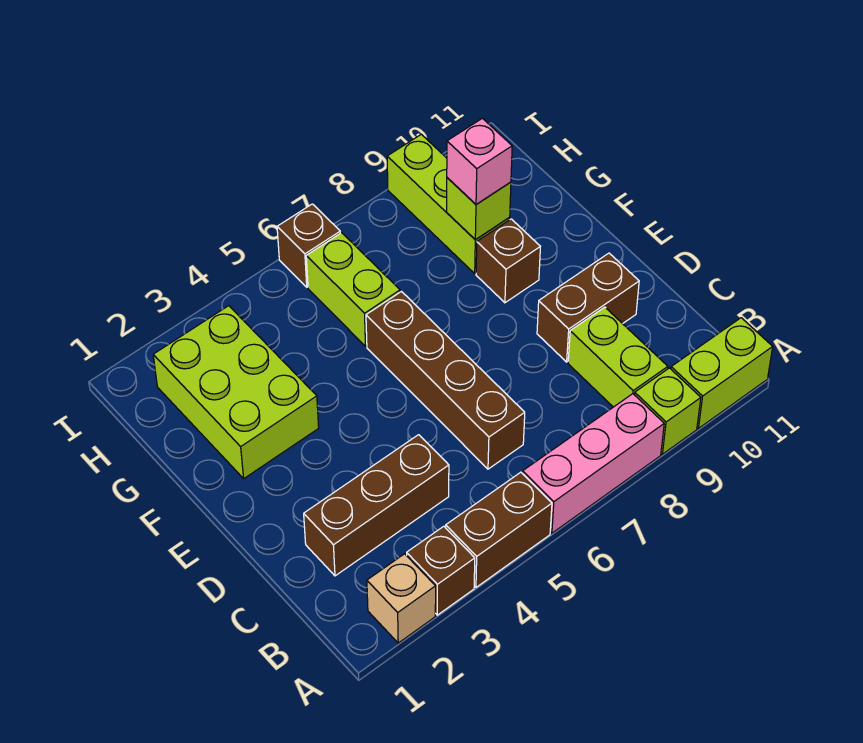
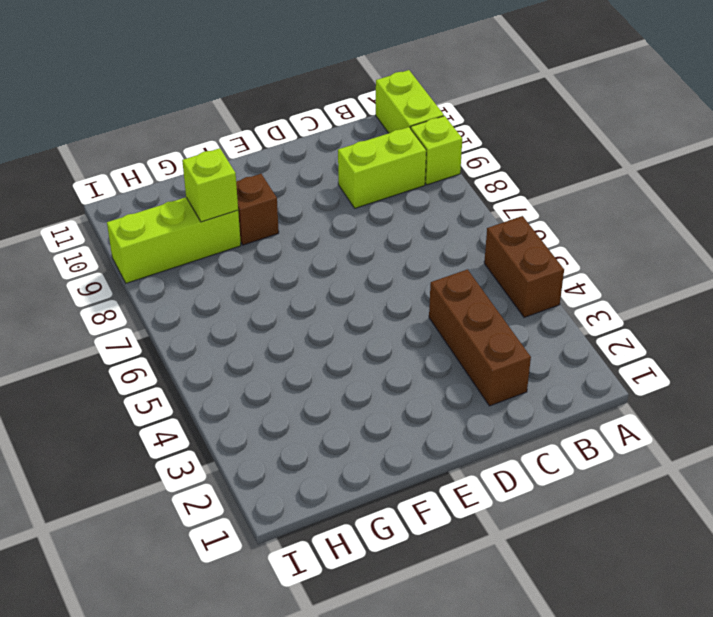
none -> tan brick A2 level 1
none -> brown brick A3 level 1
none -> pink brick A6:A8 level 1

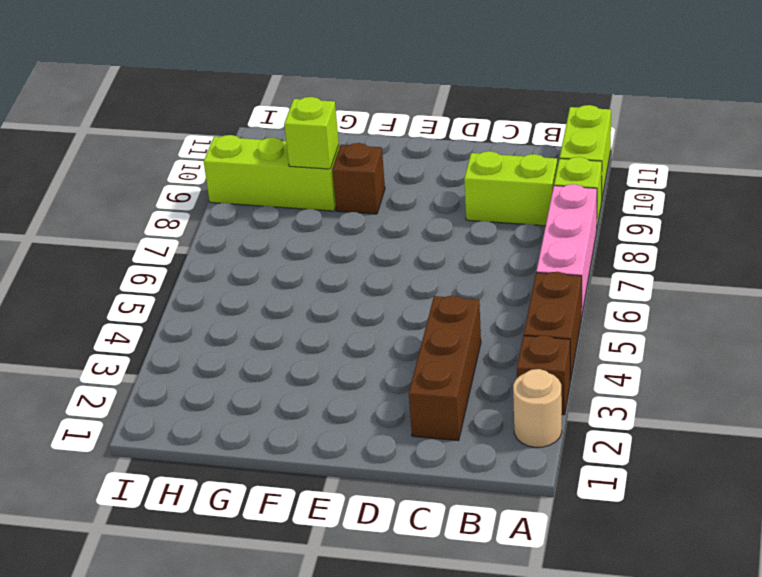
tan round brick A2 level 1 -> tan brick A2 level 1
none -> brown brick C6:F6 level 1
none -> brown brick D9:D10 level 1
none -> lime brick F2:H3 level 1

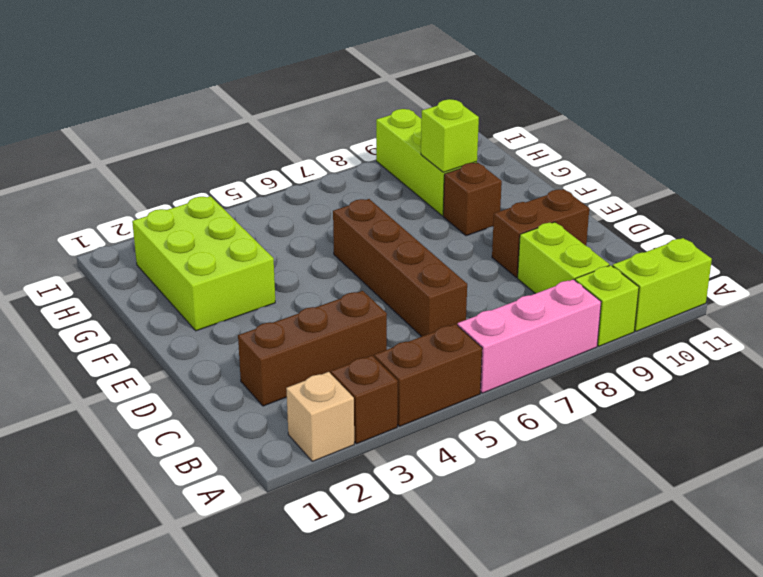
none -> lime brick G6:H6 level 1
none -> brown brick I6 level 1
none -> pink brick G9 level 3

